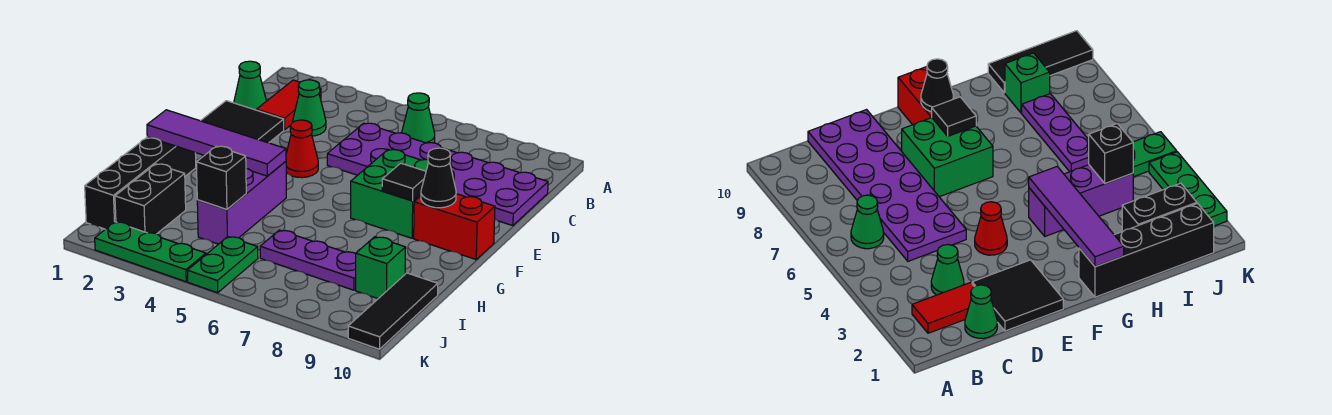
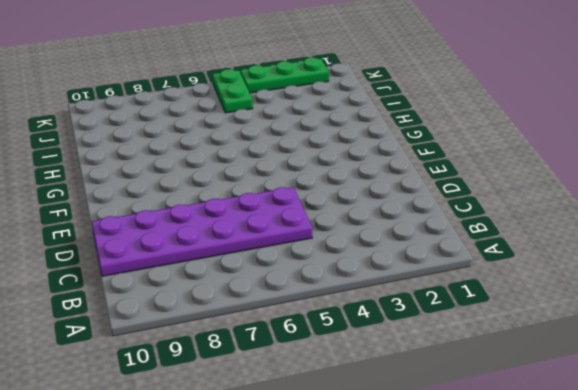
none -> red tile B2:C2 level 1
none -> green cone B6 level 1
none -> green cone C1 level 1

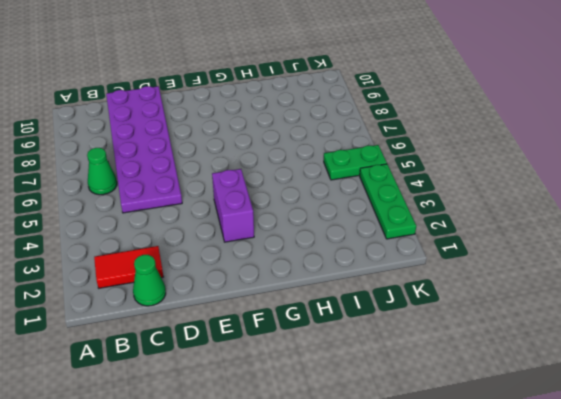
purple brick F3:F4 level 1 -> none
none -> green cone C3 level 1
none -> black tile D1:E2 level 1
none -> red cone E4 level 1

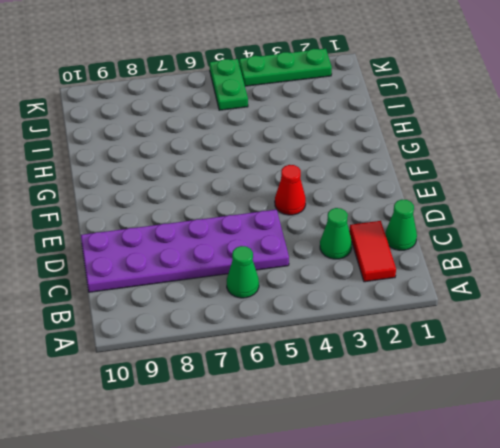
none -> black tile D1:E2 level 1
none -> green brick E7:F8 level 1
none -> red brick F9:F10 level 1

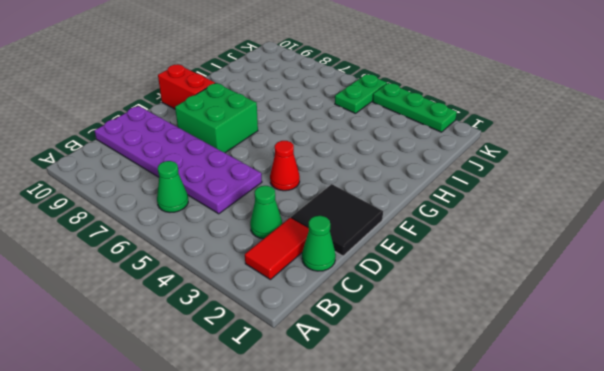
none -> black brick G1:J1 level 1
none -> purple brick G4:I4 level 1
none -> black brick I2:J2 level 1

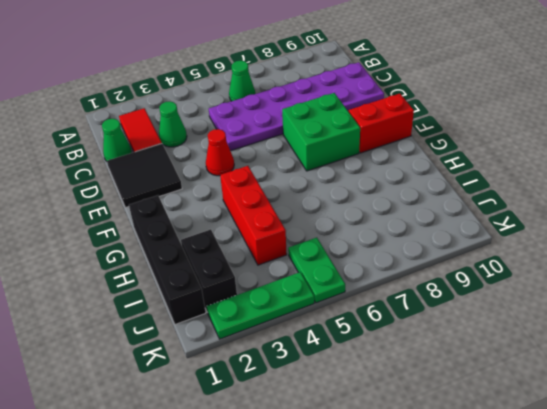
red brick G4:I4 level 1 -> purple brick G4:I4 level 1
none -> purple plate I6:I8 level 1
none -> green brick I9 level 1
none -> black tile I10:K10 level 1

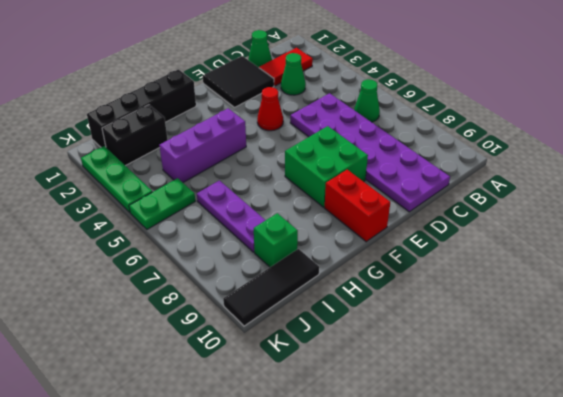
none -> black tile F8 level 2
none -> black cone F9 level 2
none -> purple tile G1:G4 level 2

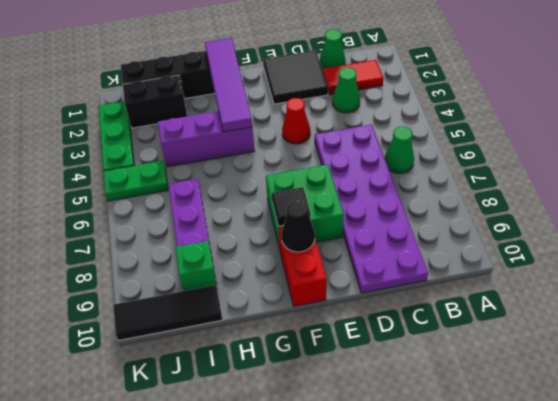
none -> black brick I4 level 2

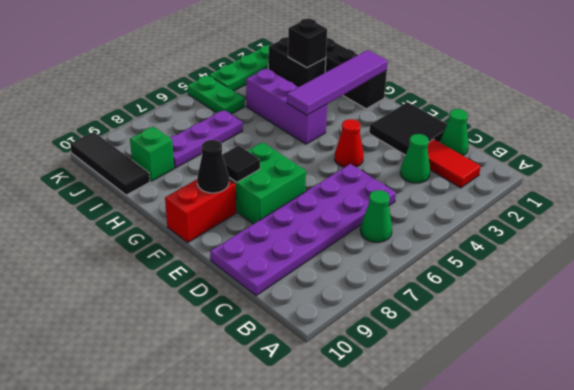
black brick I2 level 2 -> black brick I4 level 2

